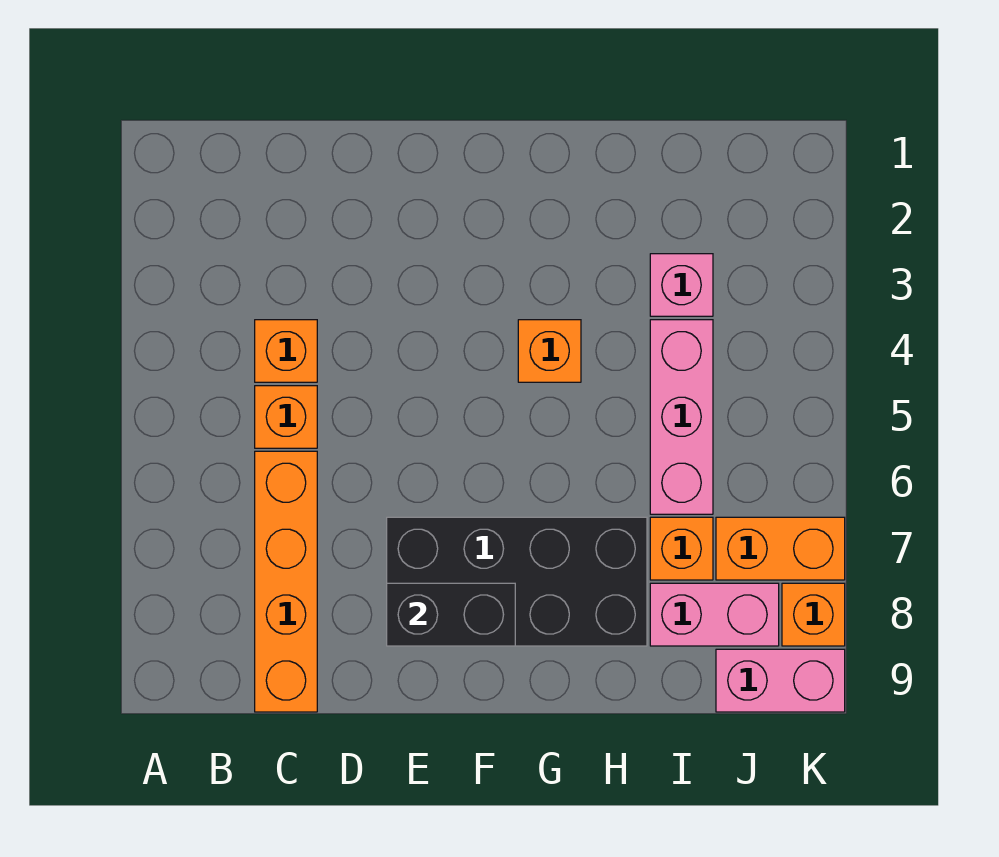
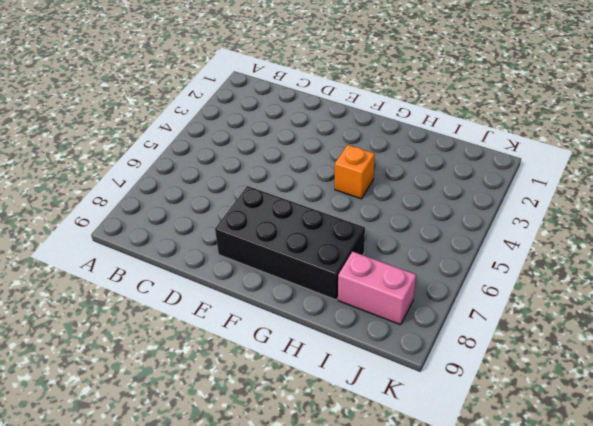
none -> orange brick C4 level 1
none -> orange brick C5 level 1
none -> orange brick C6:C9 level 1

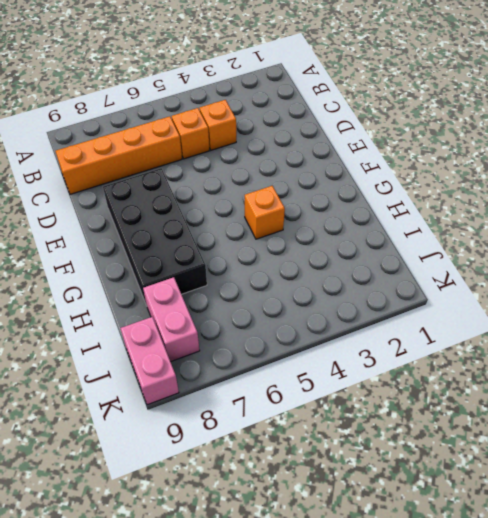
none -> pink brick I3 level 1
none -> pink brick I4:I6 level 1
none -> orange brick I7 level 1

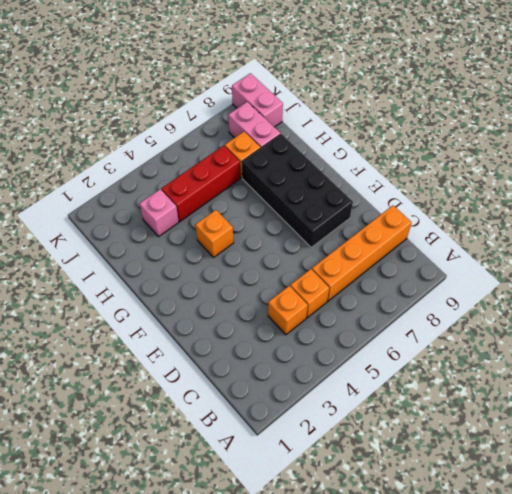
red brick I4:I6 level 1 -> pink brick I4:I6 level 1
none -> orange brick J7:K7 level 1
none -> orange brick K8 level 1
none -> black brick E8:F8 level 2

